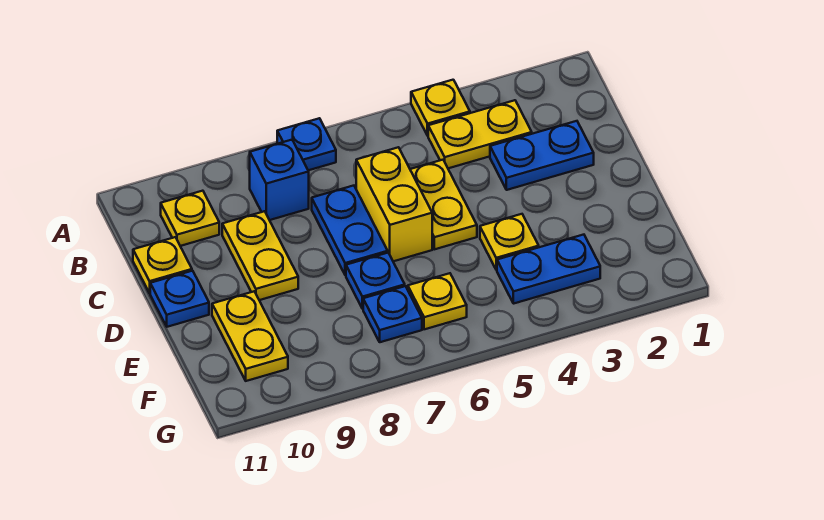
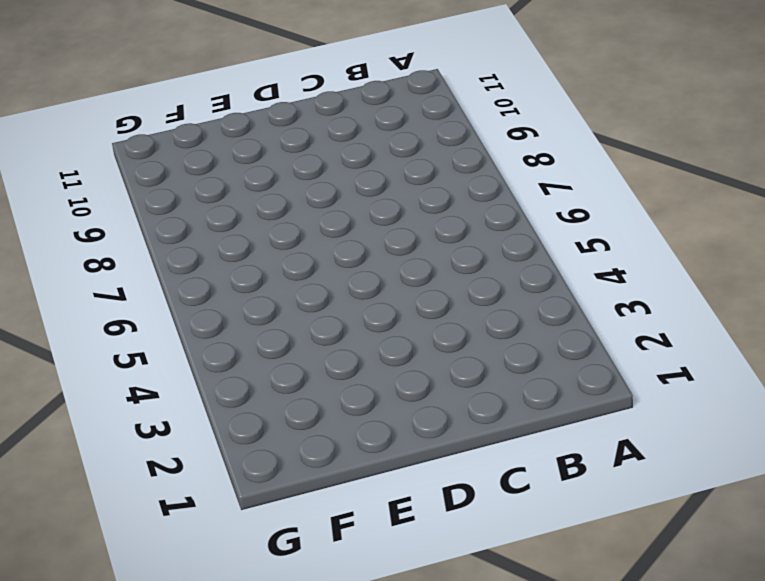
none -> yellow plate A4 level 1
none -> blue plate A7 level 1
none -> yellow plate B3:B4 level 1

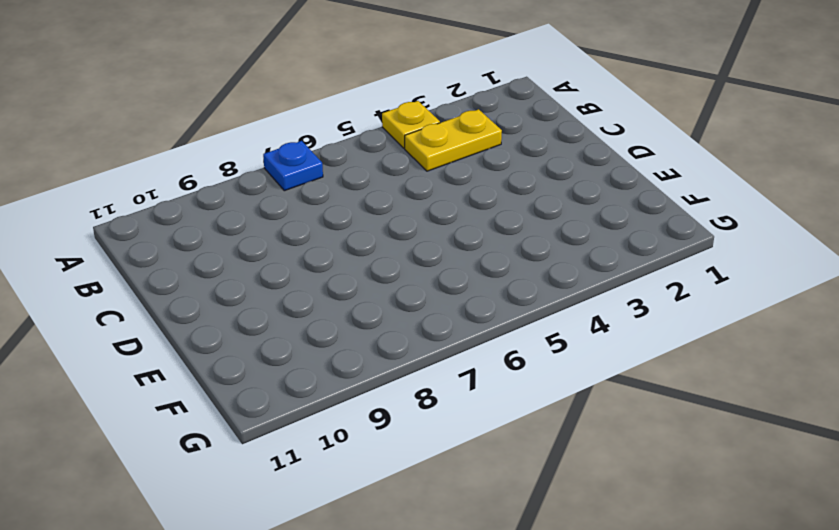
none -> blue brick B8 level 1
none -> yellow plate B10 level 1
none -> blue plate C2:C3 level 1

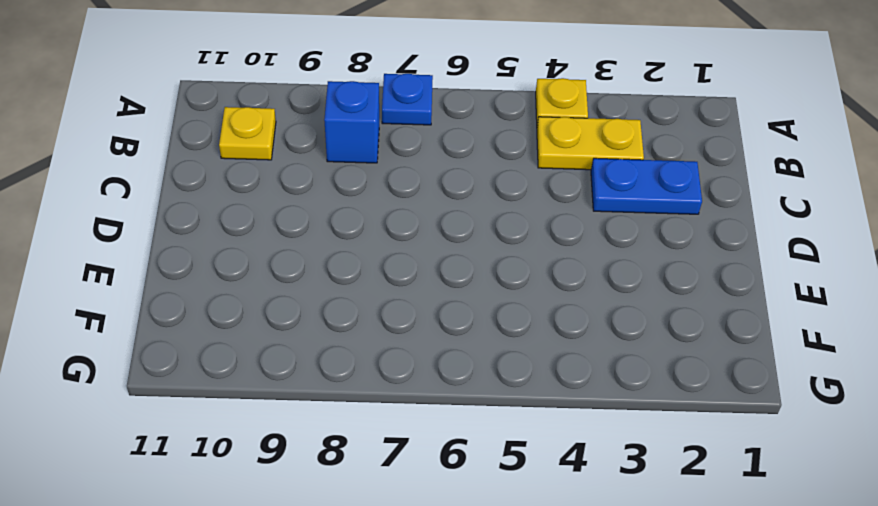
none -> yellow plate C5:D5 level 1
none -> yellow brick C6:D6 level 1
none -> blue plate C7:D7 level 1

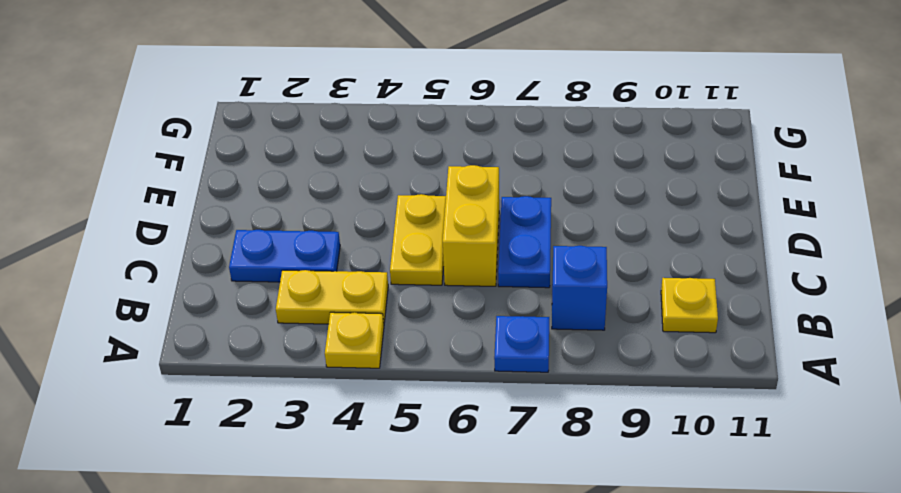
none -> yellow plate C9:D9 level 1
none -> yellow plate C11 level 1
none -> blue plate D11 level 1

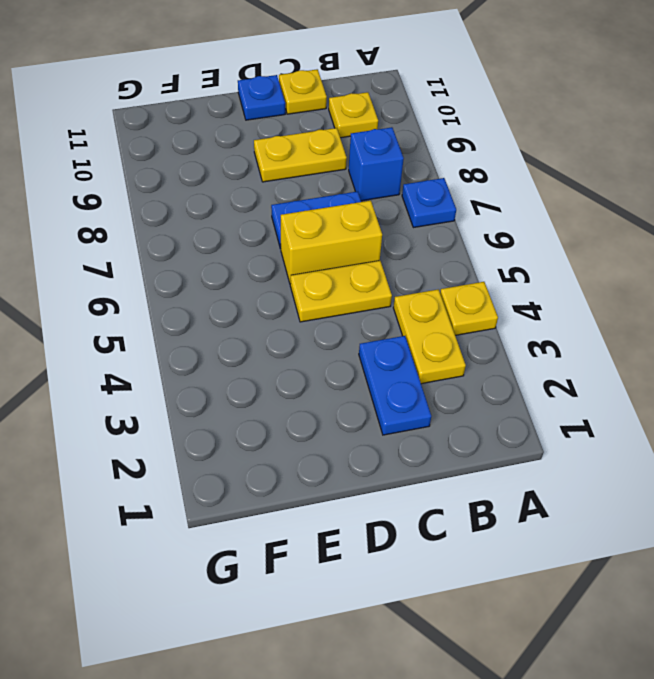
none -> yellow plate E4 level 1
none -> blue plate E7 level 1
none -> yellow plate E10:F10 level 1

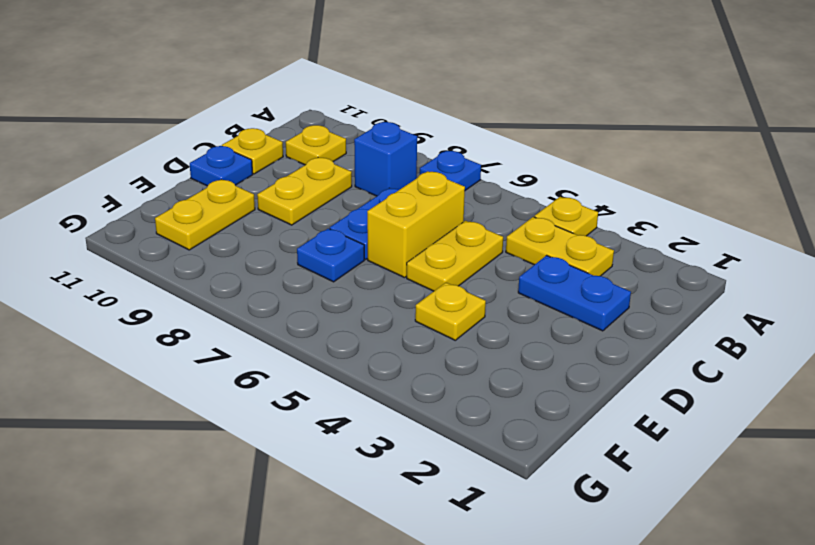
none -> blue plate F3:F4 level 1
none -> yellow plate F6 level 1
none -> blue plate F7 level 1

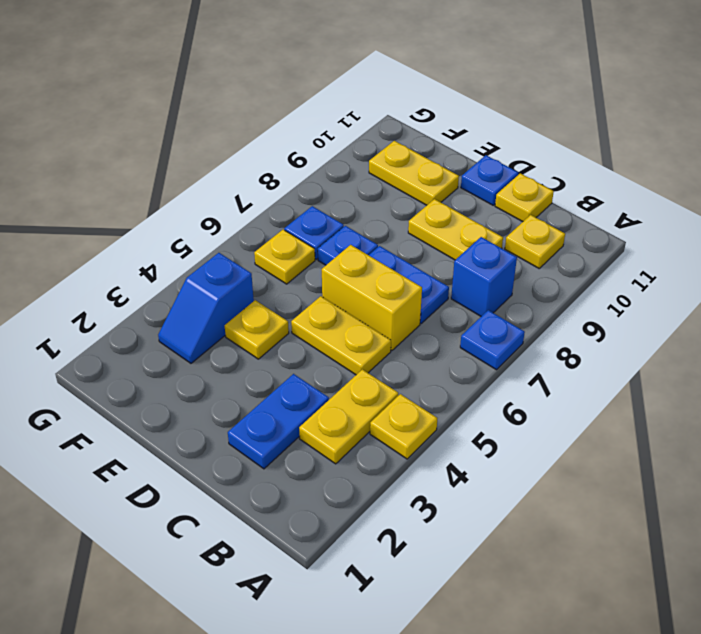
blue slope F3:F4 level 1 top 4 -> blue plate F3:F4 level 1

